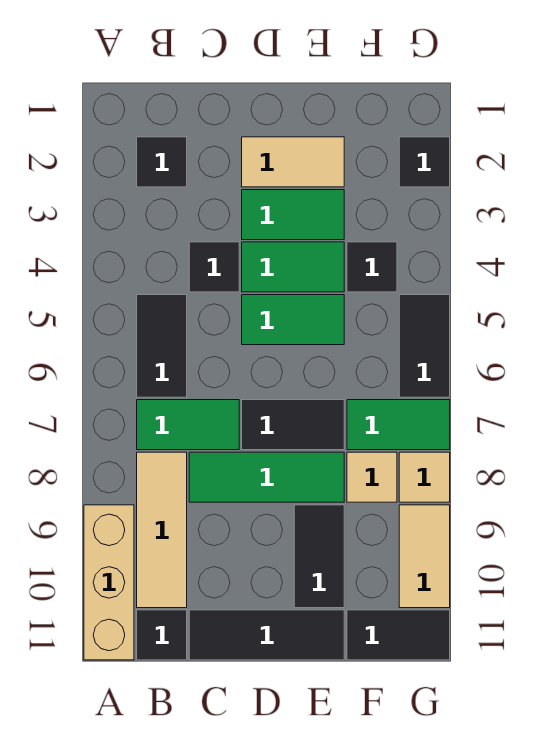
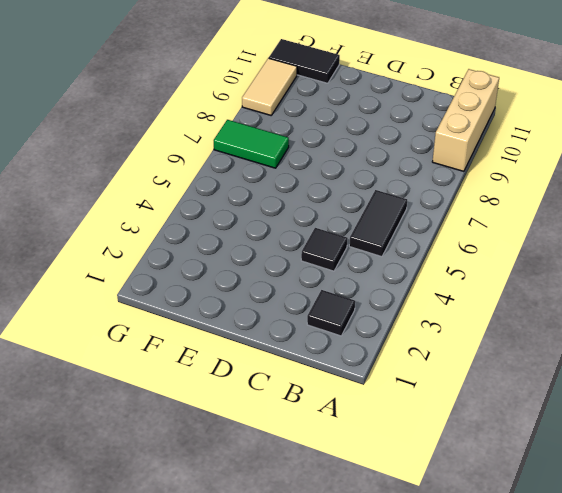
none -> green tile B7:C7 level 1
none -> tan tile B8:B10 level 1
none -> black tile B11 level 1

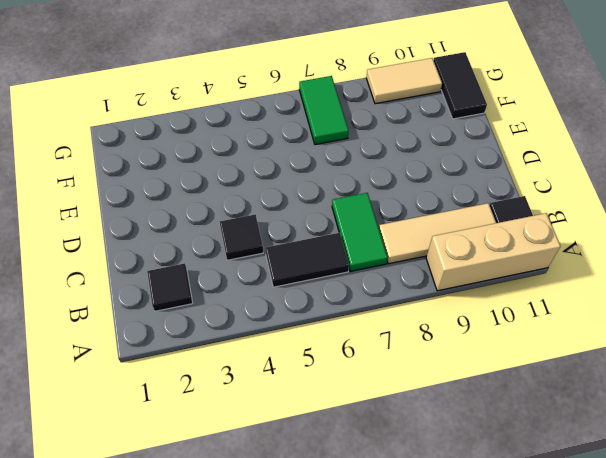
none -> green tile C8:E8 level 1
none -> black tile C11:E11 level 1
none -> tan tile D2:E2 level 1

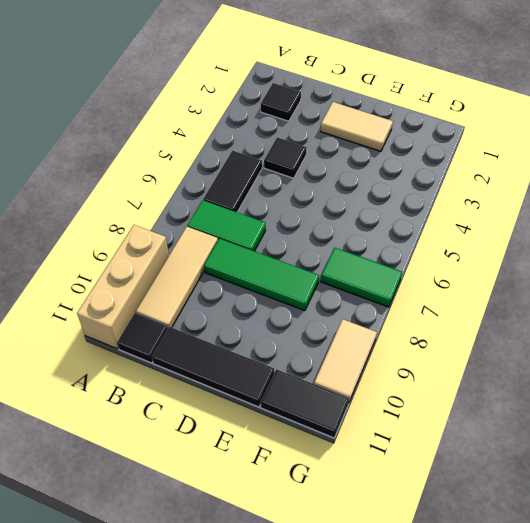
none -> green tile D3:E3 level 1
none -> green tile D4:E4 level 1
none -> green tile D5:E5 level 1

